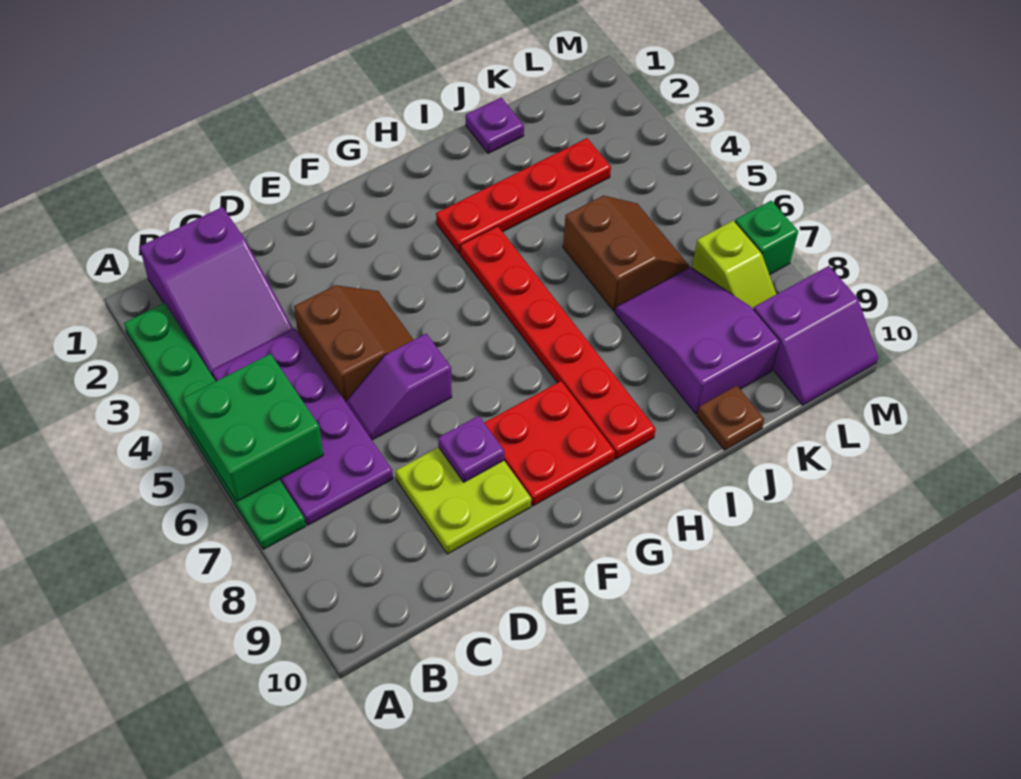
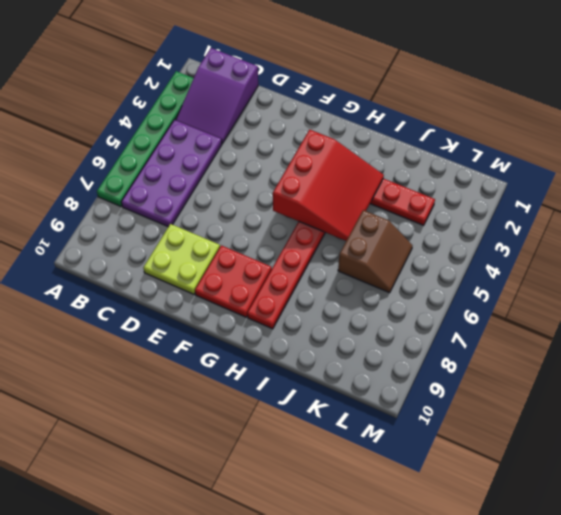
red slope G3:I5 level 2 top G -> none
none -> brown slope D4:E5 level 1 top D
none -> purple slope D6:E6 level 1 top E
none -> purple plate J1 level 1

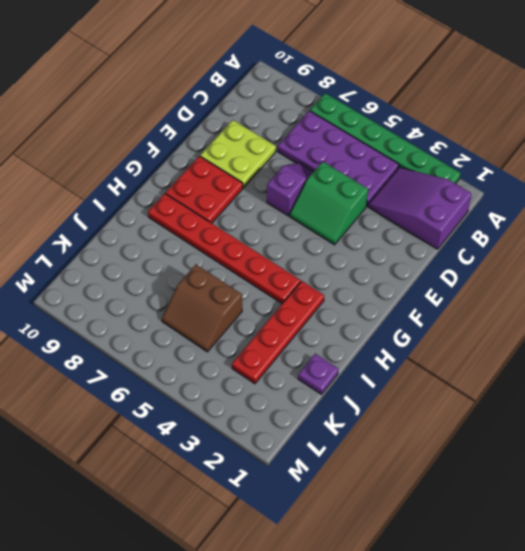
green slope D4:E5 level 1 top D -> brown slope D4:E5 level 1 top D
none -> purple slope J7:K9 level 1 top 9
none -> brown plate J10 level 1
none -> lime slope L7:L8 level 1 top 7

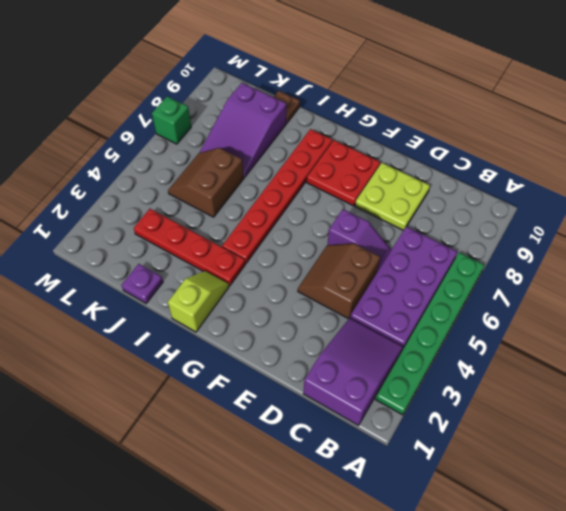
lime slope H1:H2 level 1 top 1 -> lime slope L7:L8 level 1 top 7
none -> purple slope L9:M10 level 1 top 9
none -> green brick A5:B6 level 2
none -> purple plate E8 level 2

